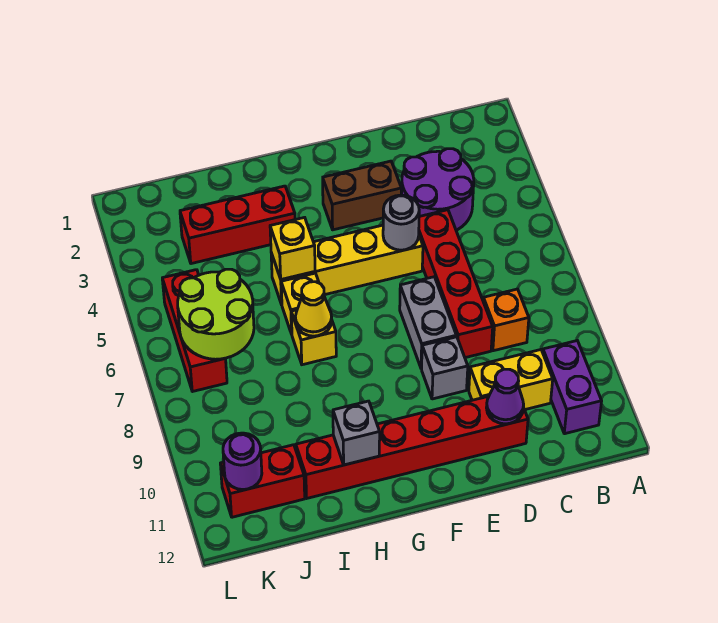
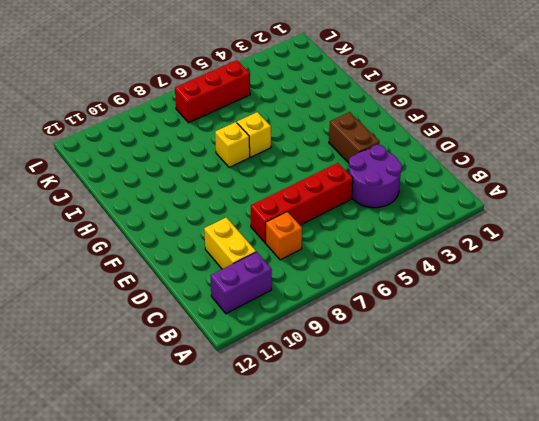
none -> red brick D11:I11 level 1
none -> yellow brick E5:H5 level 1
none -> grey brick E7:E8 level 1

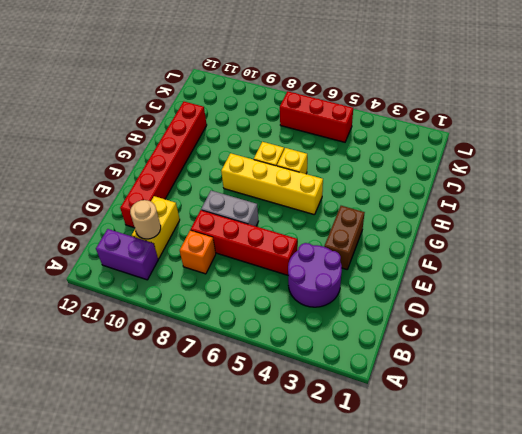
tan round brick C10 level 2 -> none
yellow brick G5:G8 level 1 -> yellow brick E5:H5 level 1
none -> grey brick E9 level 1
none -> red brick H3:J3 level 1
none -> red brick J11:K11 level 1

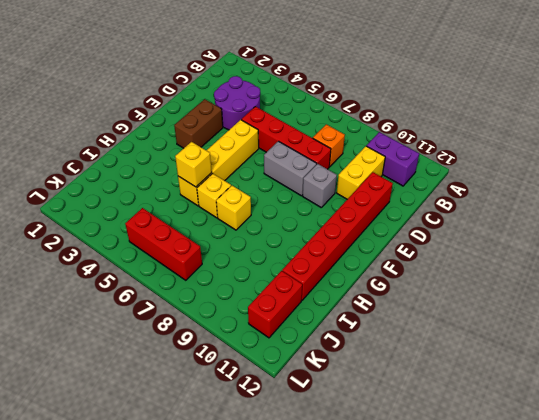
none -> red brick H3:J3 level 1
none -> purple cone D11 level 2
none -> grey round brick E5 level 2

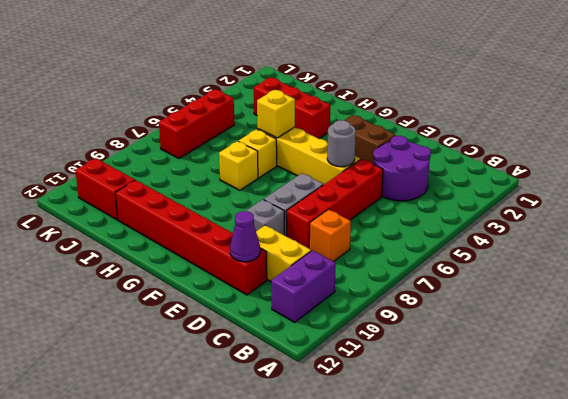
none -> yellow cone H7 level 2
none -> grey brick H11 level 2
none -> lime round brick J6:K7 level 2

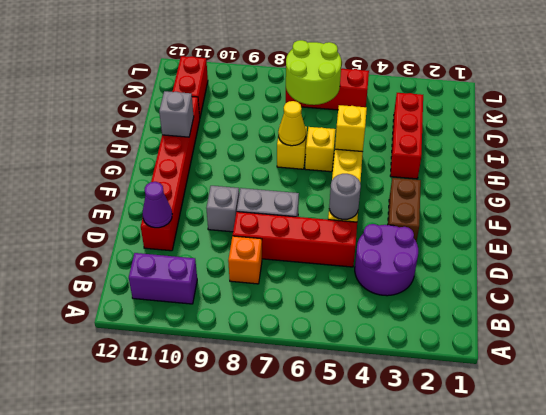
none -> yellow brick C10:D10 level 1
none -> purple round brick K11 level 2

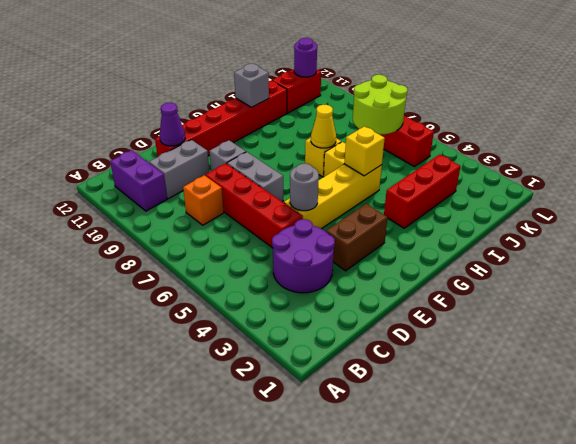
grey brick C10:D10 level 1 -> yellow brick C10:D10 level 1

